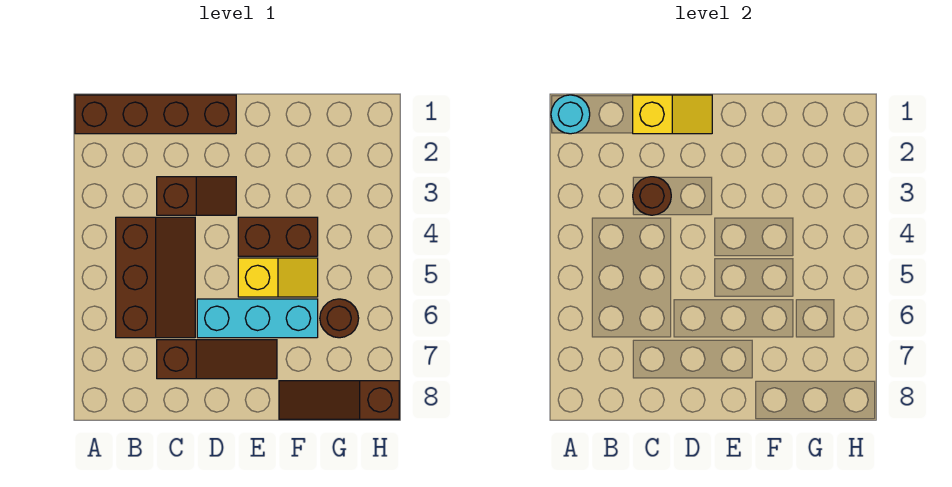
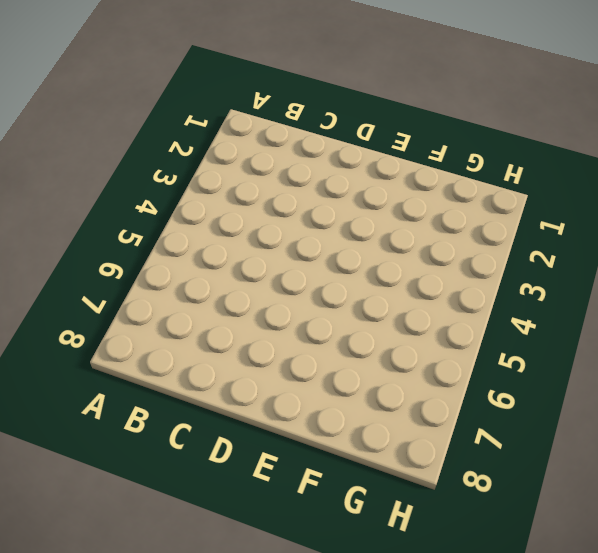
none -> brown brick A1:D1 level 1
none -> brown slope B4:C6 level 1 top B
none -> brown slope C3:D3 level 1 top C

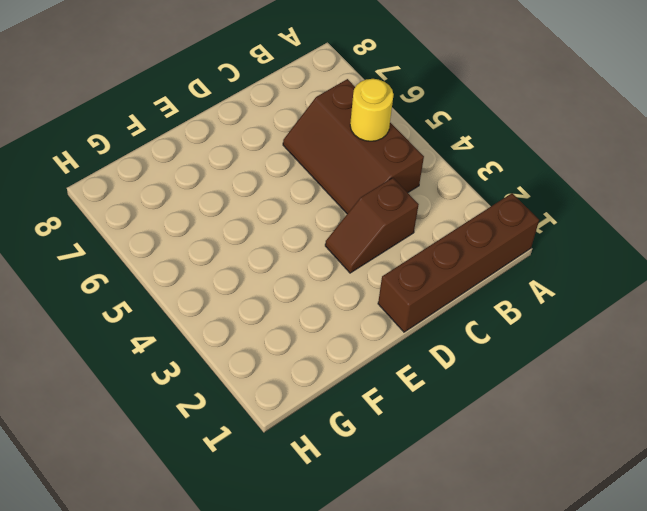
yellow round brick B5 level 2 -> none
none -> brown slope C7:E7 level 1 top C
none -> cyan brick D6:F6 level 1
none -> brown brick E4:F4 level 1

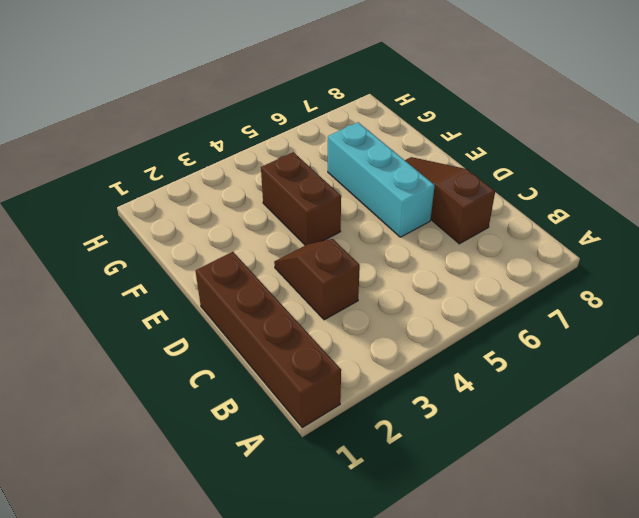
none -> brown slope B4:C6 level 1 top B
none -> yellow slope E5:F5 level 1 top E
none -> brown slope F8:H8 level 1 top H

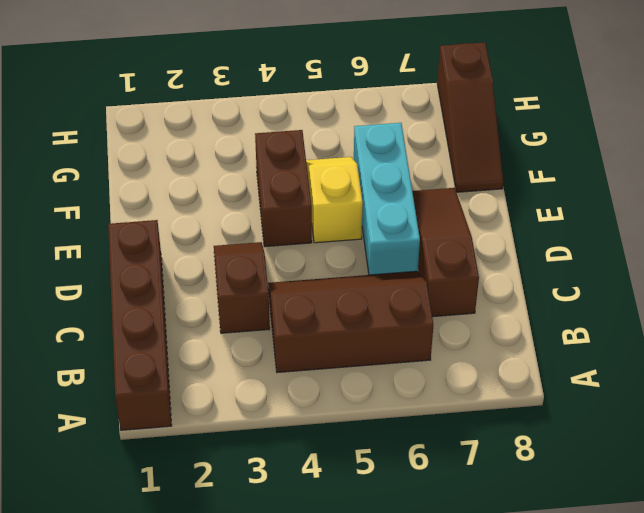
none -> brown round brick G6 level 1
none -> cyan round brick A1 level 2
none -> yellow slope C1:D1 level 2 top C

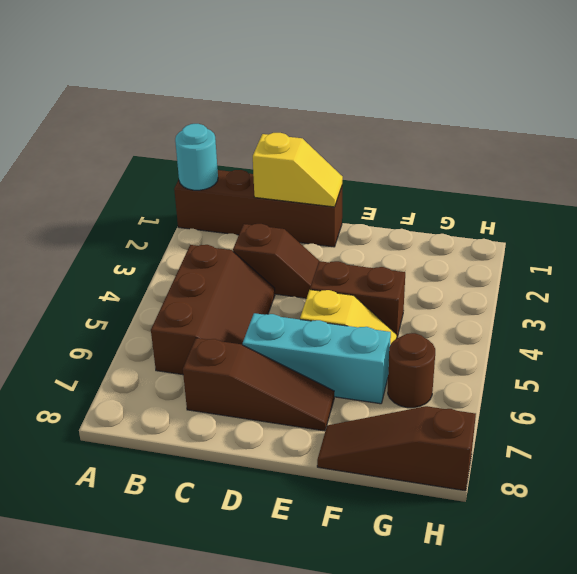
none -> brown round brick C3 level 2

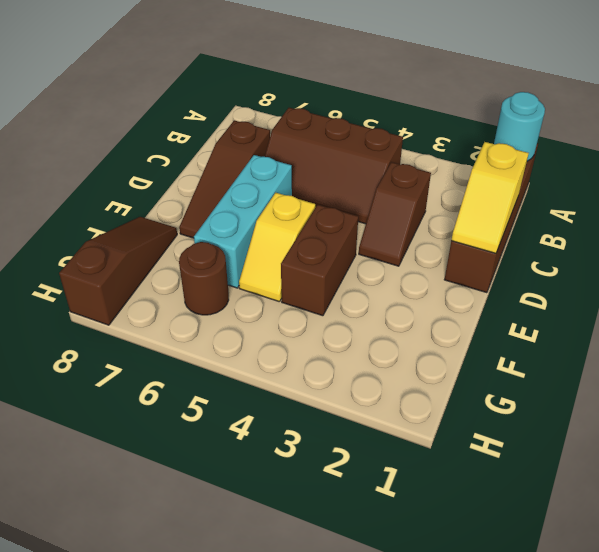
none -> brown round brick C3 level 2

